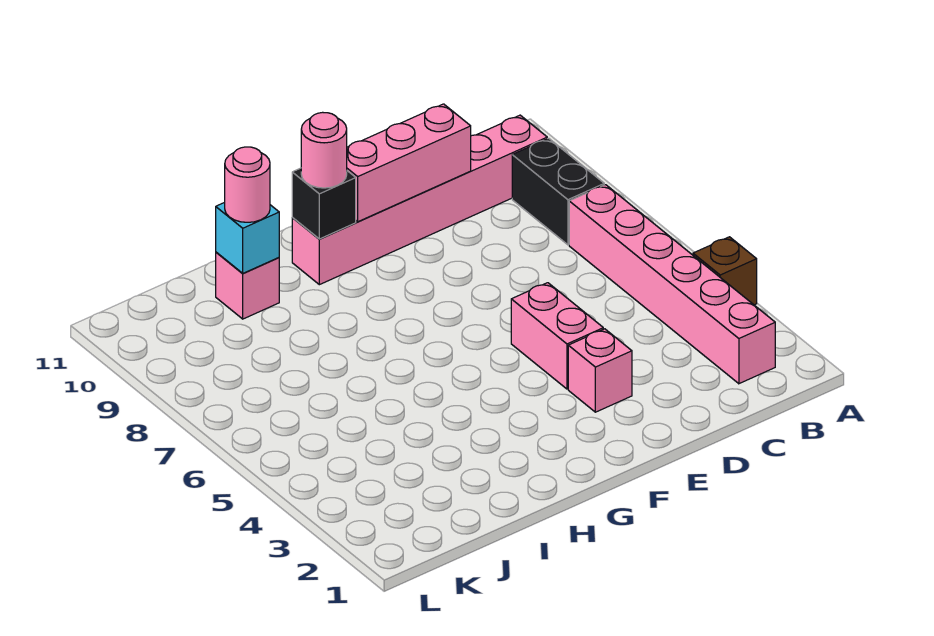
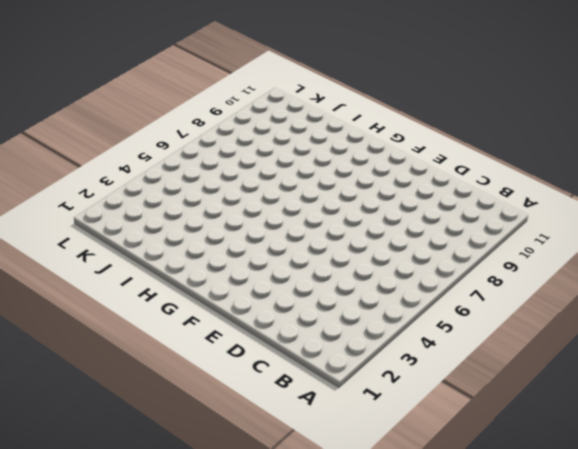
none -> brown brick A4 level 1
none -> pink brick B2:B7 level 1
none -> black brick B8:B9 level 1

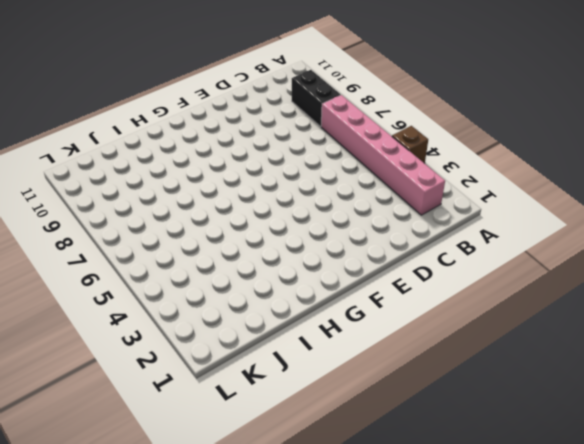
none -> pink brick B10:G10 level 1
none -> pink brick E3 level 1
none -> pink brick E4:E5 level 1

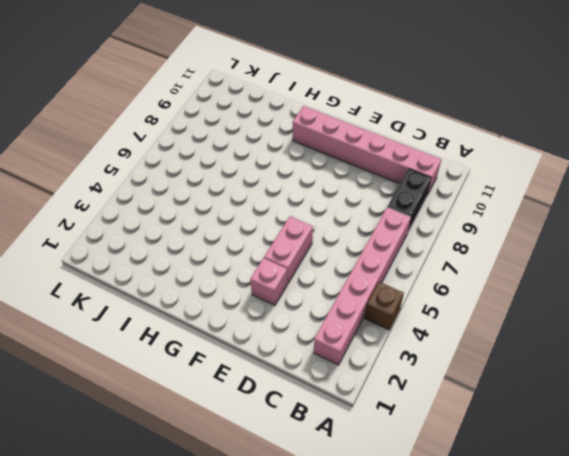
none -> pink brick I10 level 1
none -> pink brick D10:F10 level 2
none -> black brick G10 level 2

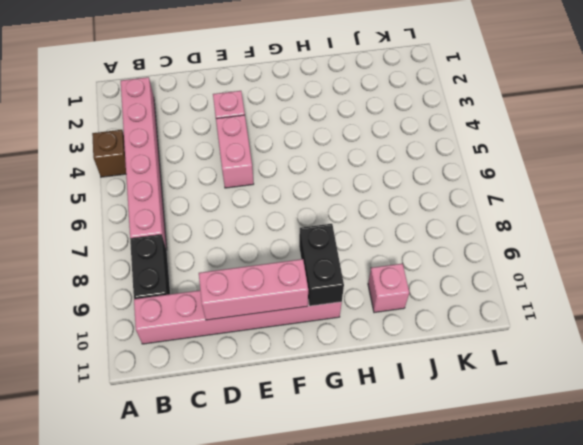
black brick G9:G10 level 2 -> black brick G10 level 2
none -> cyan brick I10 level 2
none -> pink round brick G10 level 3
none -> pink round brick I10 level 3

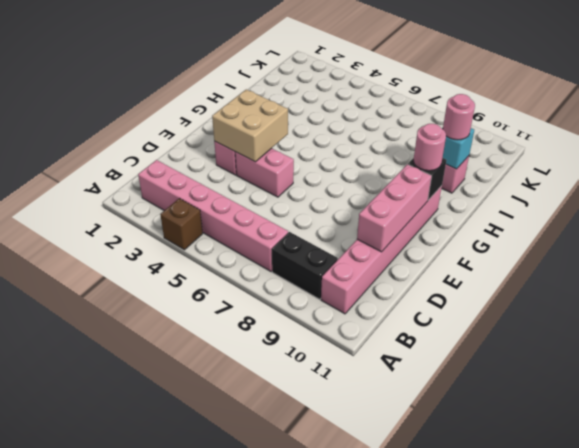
tan brick E3:F4 level 2 -> none

